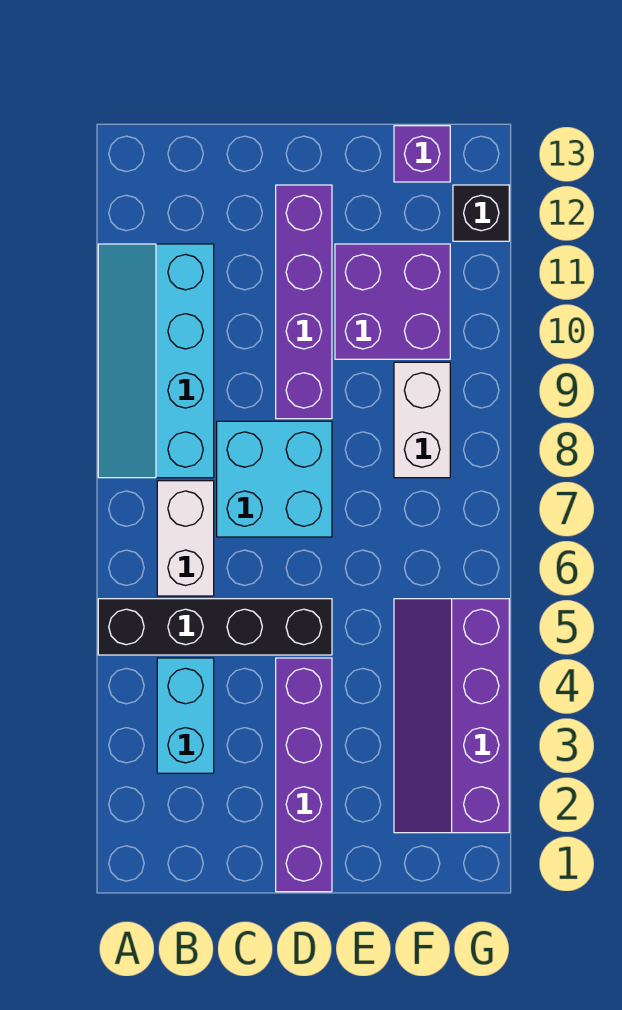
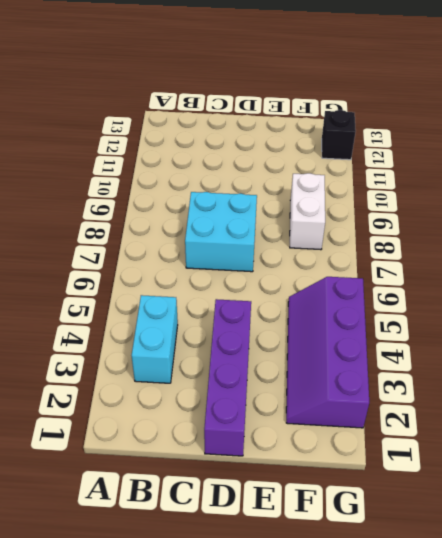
none -> black brick A5:D5 level 1
none -> cyan slope A8:B11 level 1 top B
none -> white brick B6:B7 level 1

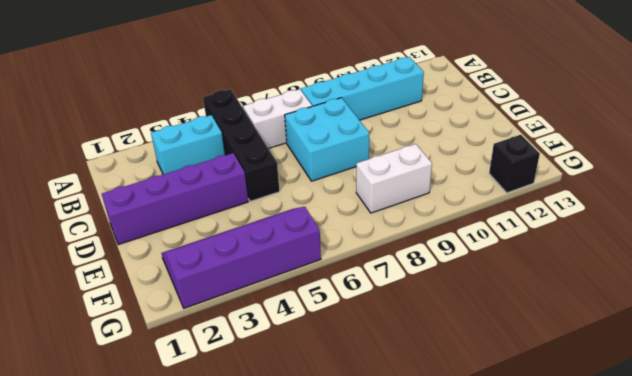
none -> purple brick D9:D12 level 1
none -> purple brick E10:F11 level 1
none -> purple brick F13 level 1

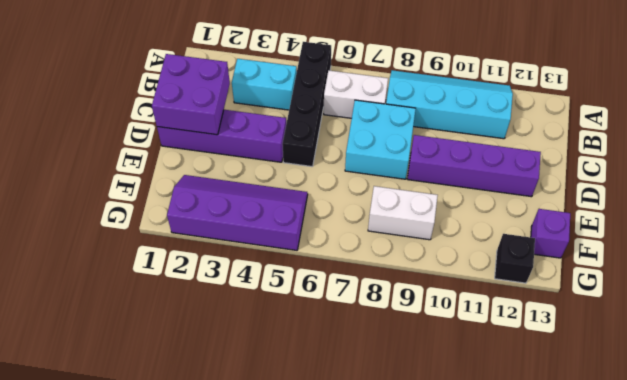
purple brick C1:D2 level 2 -> purple brick E10:F11 level 1

